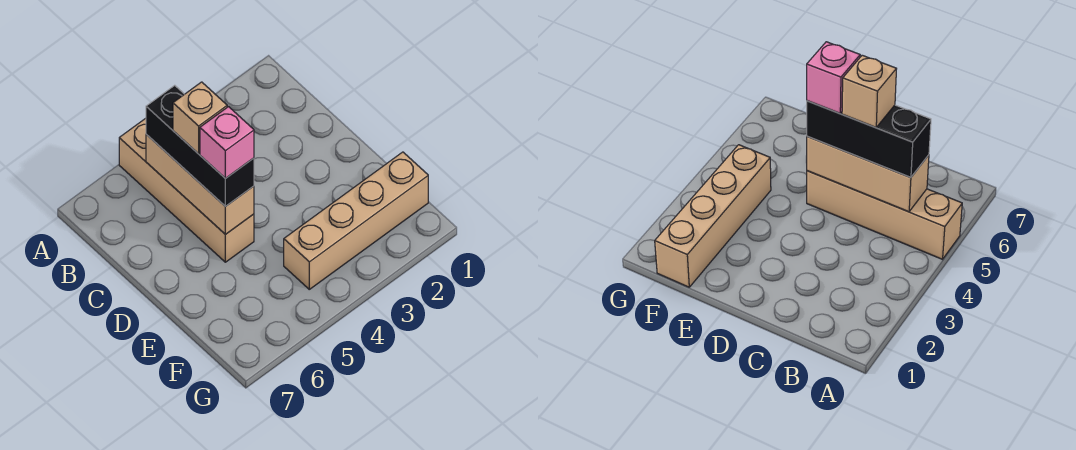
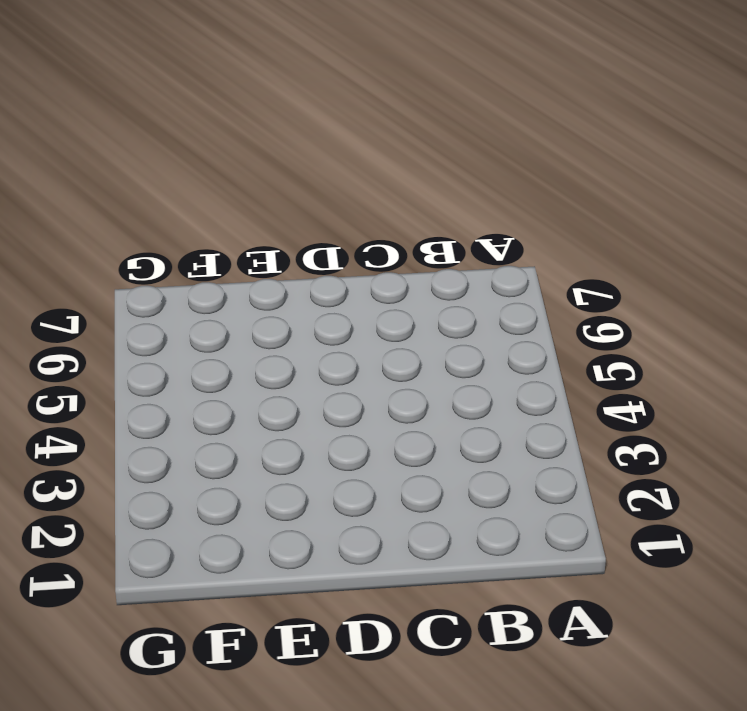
none -> tan brick A5:D5 level 1
none -> tan brick F1:F4 level 1

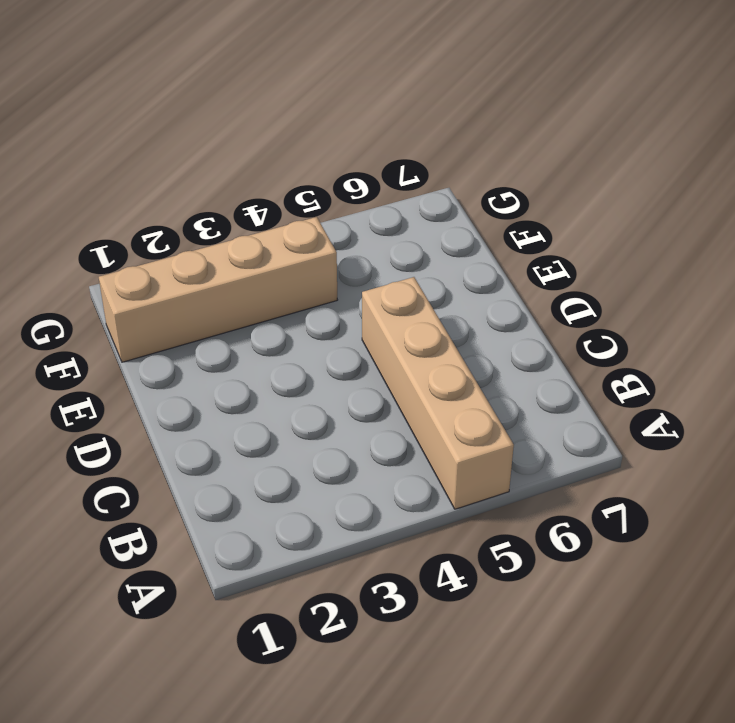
none -> tan brick B5:D5 level 2
none -> black brick B5:D5 level 3

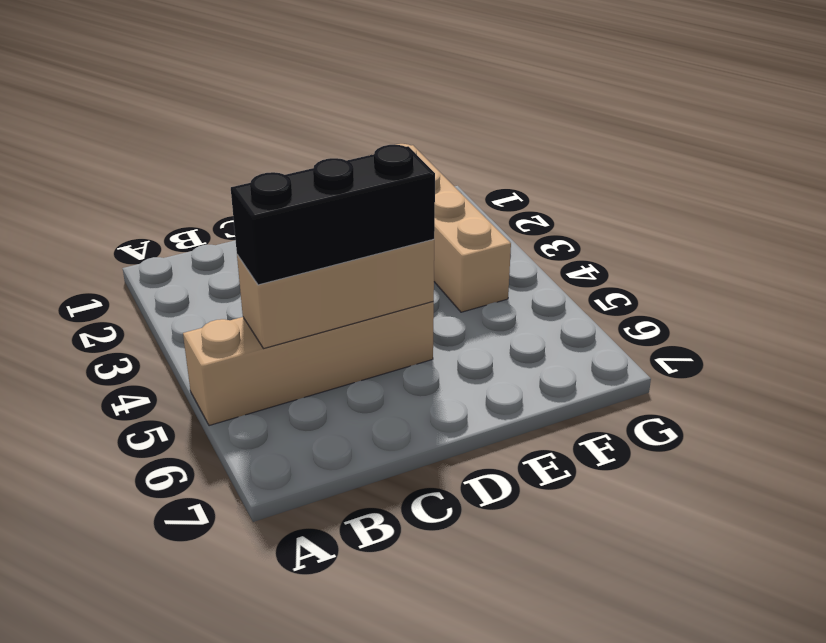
none -> tan brick C5 level 4
none -> pink brick D5 level 4

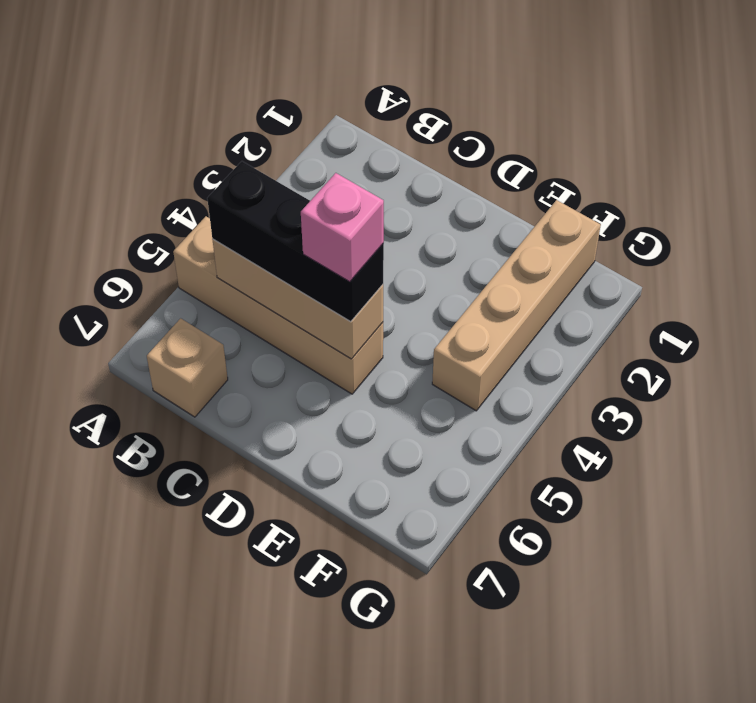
tan brick B7 level 1 -> tan brick C5 level 4

